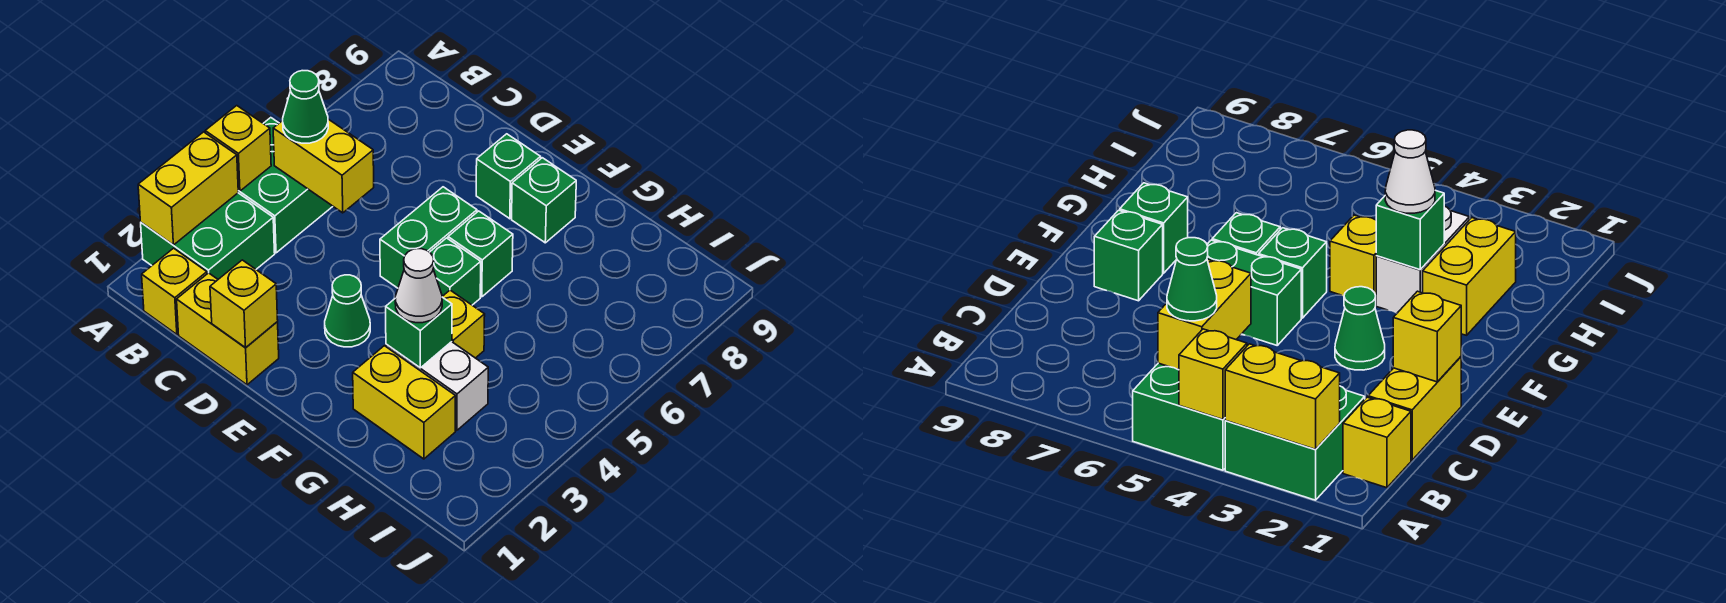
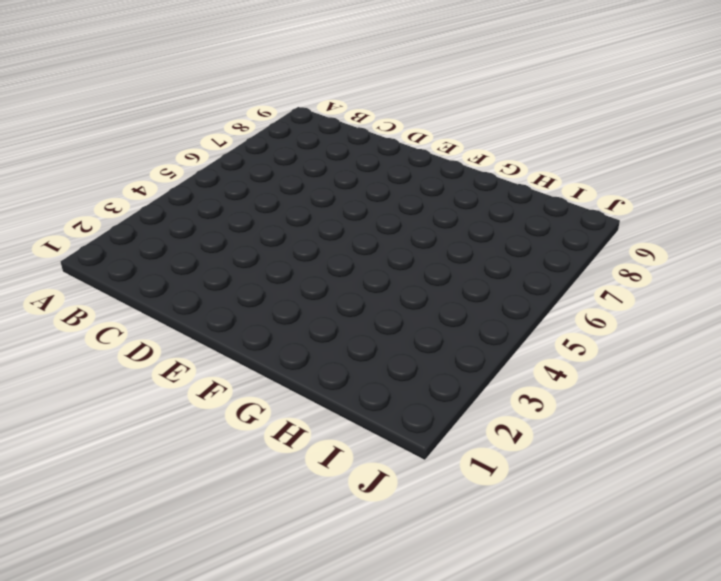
none -> green brick A2:B3 level 1
none -> green brick A4:B5 level 1
none -> yellow brick B1 level 1

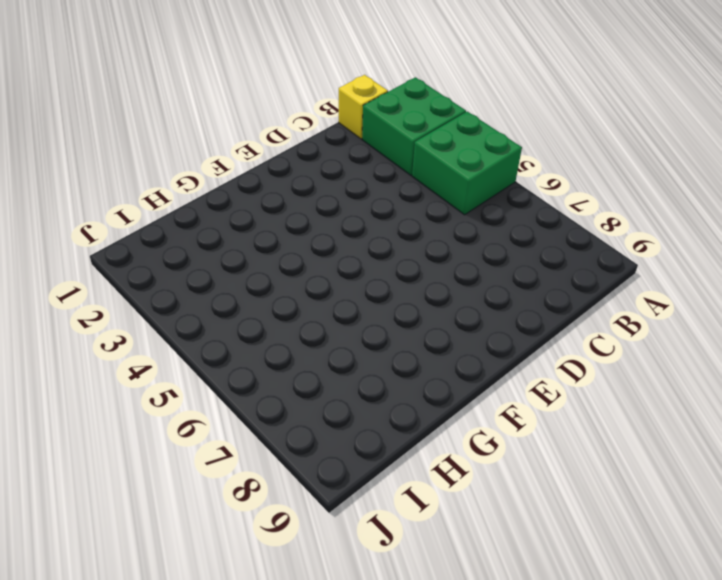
none -> yellow brick C1:D1 level 1
none -> green cone E3 level 1
none -> green brick E5:E6 level 1

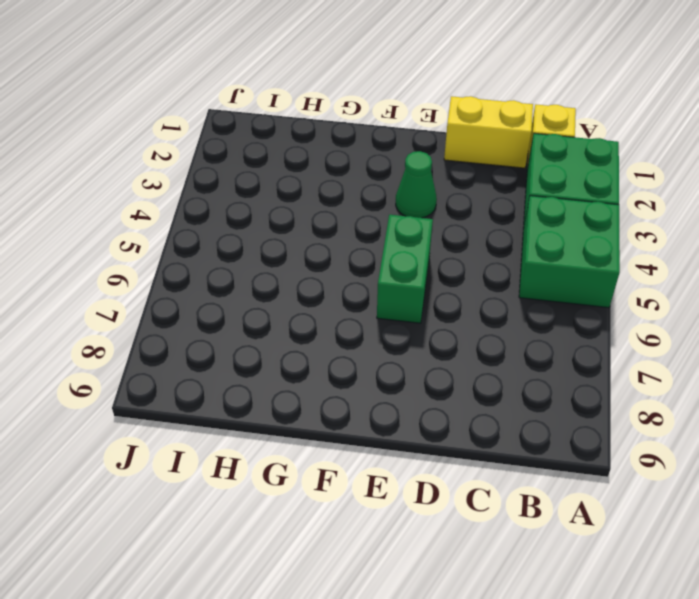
none -> green brick E8 level 1
none -> green brick F5 level 1
none -> green brick F6 level 1

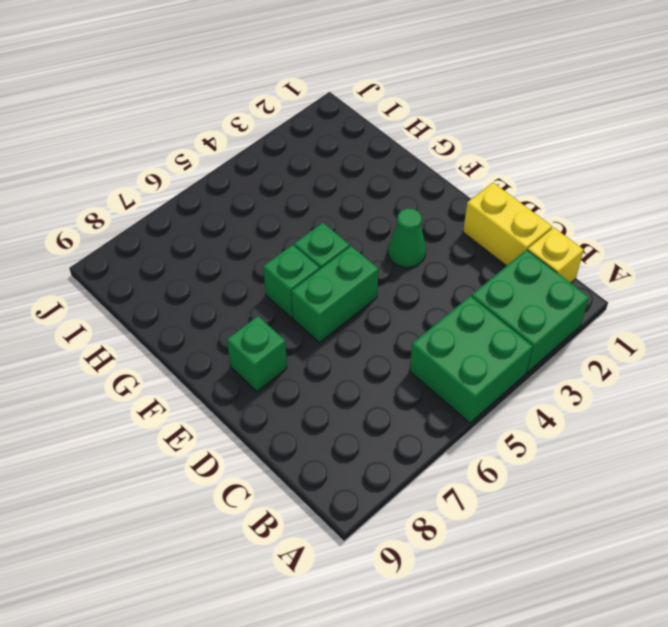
none -> green brick F8 level 1
none -> yellow brick G2:H2 level 1
none -> white brick G3:H3 level 1

